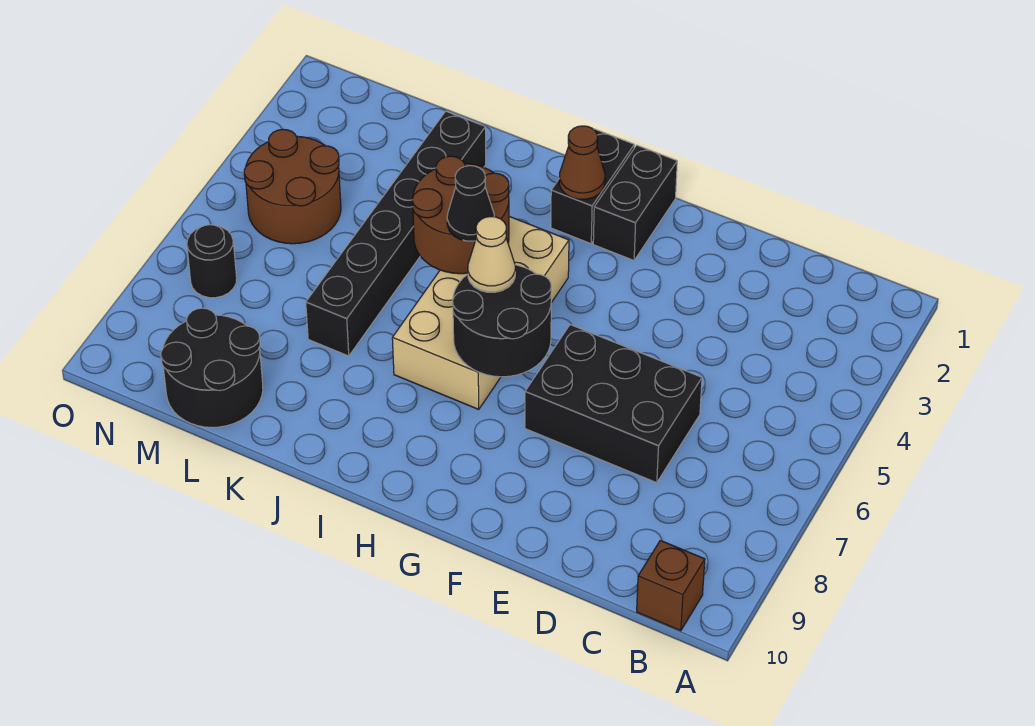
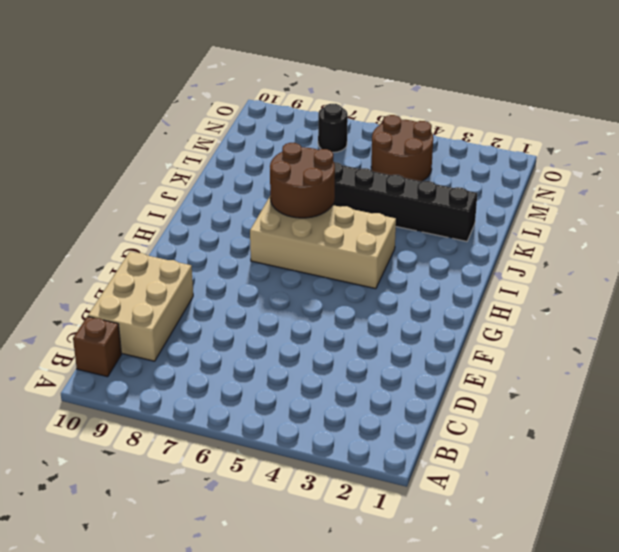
tan brick C9:E10 level 1 -> none
brown round brick I6:J7 level 2 -> brown round brick I4:J5 level 2
none -> black brick D6:F7 level 1
none -> black brick G1:G2 level 1
none -> black brick H1:H2 level 1

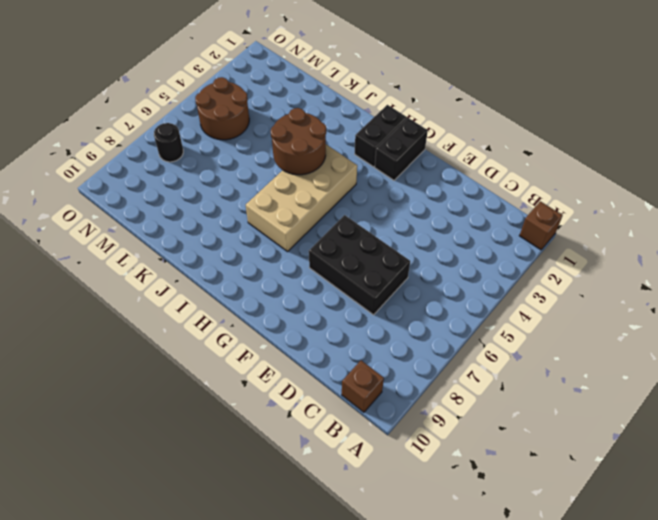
brown brick A1 level 1 -> none
none -> black brick K2:K7 level 1
none -> black round brick L9:M10 level 1
none -> black round brick G6:H7 level 2

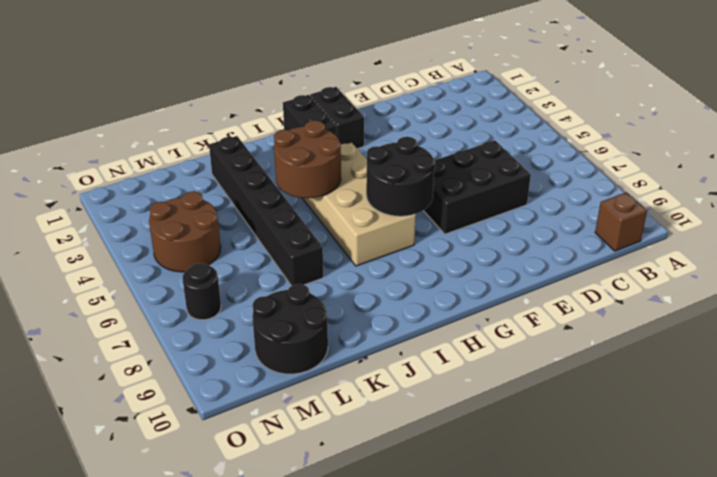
none -> brown cone H2 level 2
none -> tan cone H6 level 3
none -> black cone I5 level 3

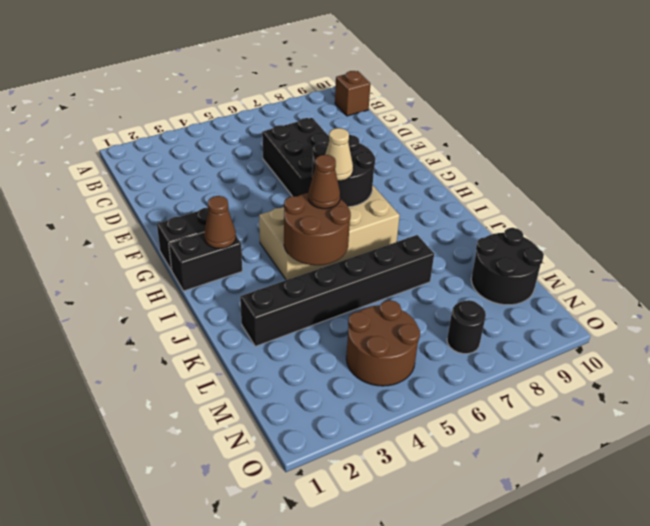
brown cone I5 level 3 -> black cone I5 level 3

